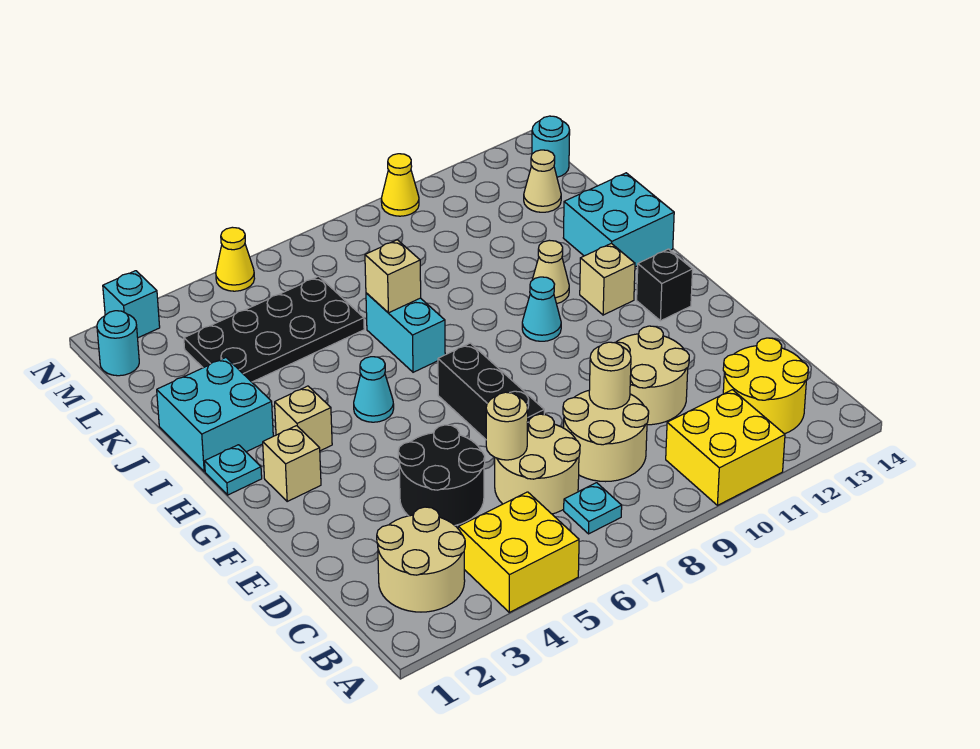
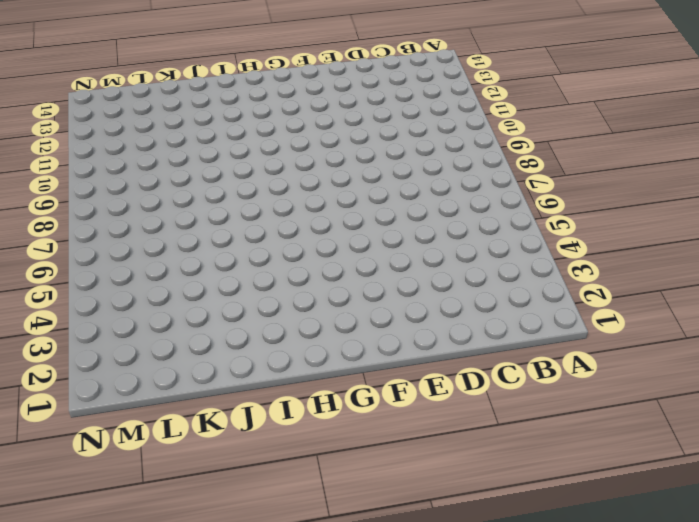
none -> yellow brick A4:B5 level 1
none -> yellow brick A10:B11 level 1
none -> tan round brick B2:C3 level 1
none -> cyan plate B7 level 1

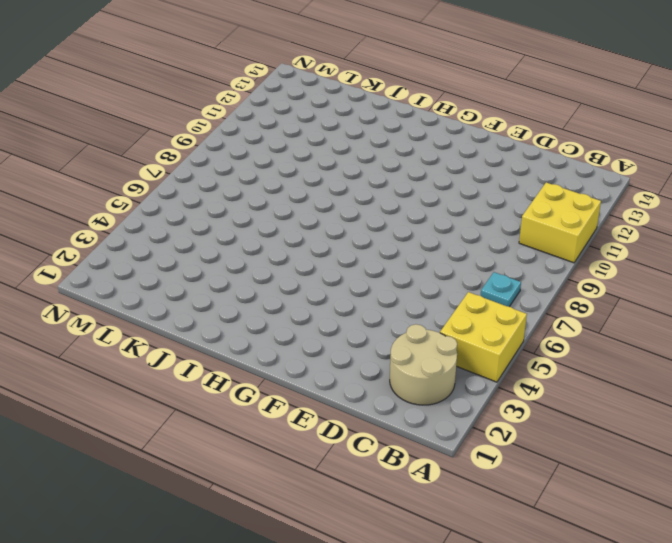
none -> yellow round brick B12:C13 level 1
none -> tan round brick C6:D7 level 1
none -> tan round brick C8:D9 level 1
none -> black round brick D4:E5 level 1

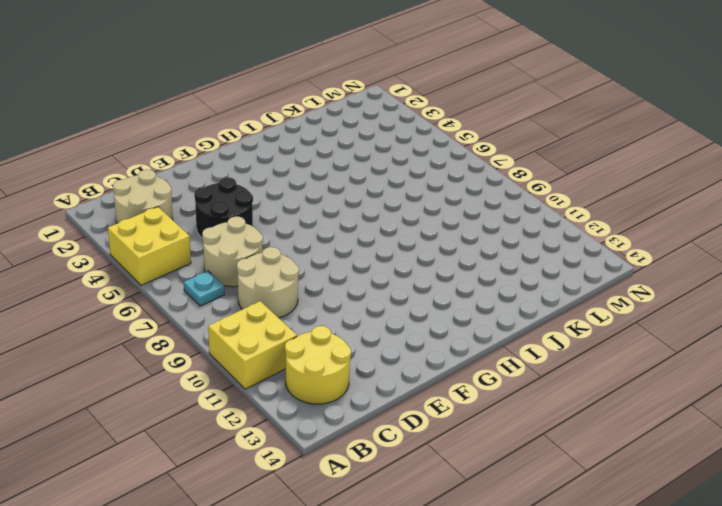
none -> tan round brick D10:E11 level 1
none -> black brick E7:G7 level 1
none -> tan brick G2 level 1
none -> black brick G13 level 1

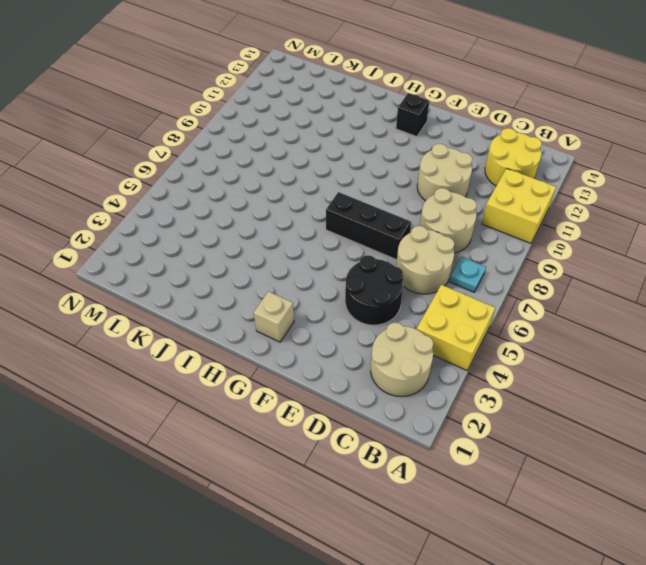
none -> cyan plate H1 level 1
none -> tan brick H3 level 1
none -> cyan cone H5 level 1
none -> cyan cone H10 level 1

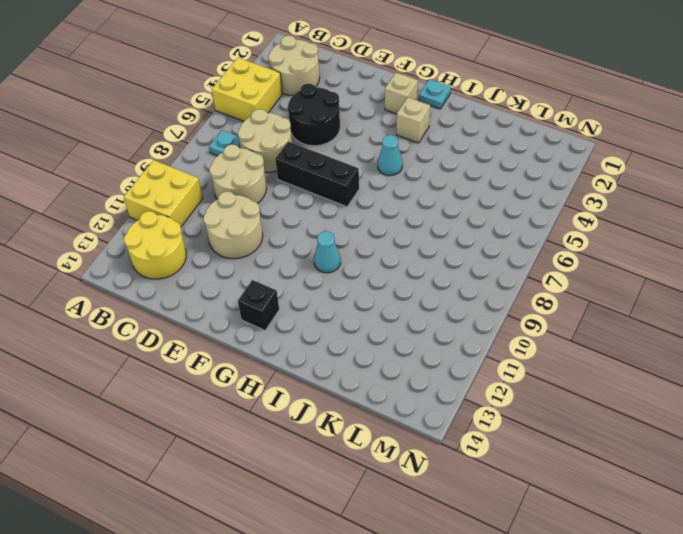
none -> tan brick H12 level 1
none -> cyan brick I1:J2 level 1
none -> cyan brick I7:J7 level 1
none -> tan cone I11 level 1

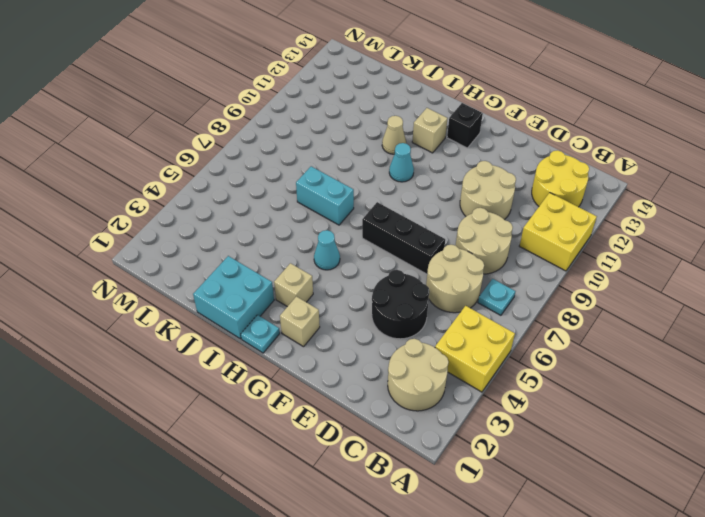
none -> cyan brick I13:J14 level 1
none -> black plate K3:L6 level 1
none -> tan cone L13 level 1
none -> cyan round brick M1 level 1

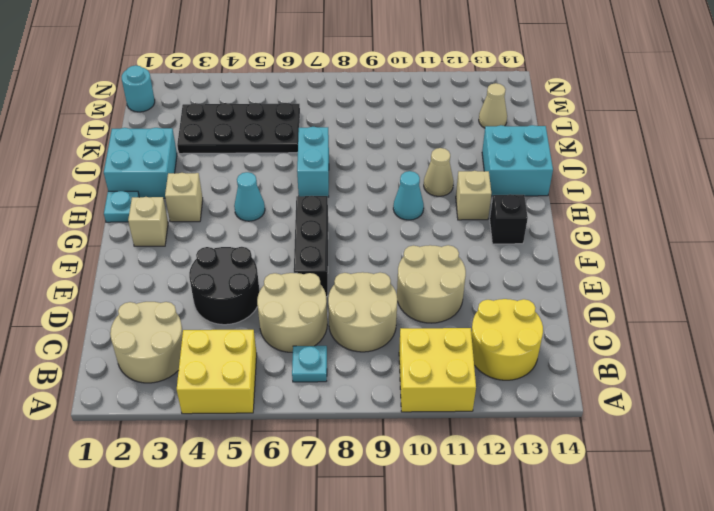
none -> cyan round brick M14 level 1
none -> cyan brick N2 level 1
none -> yellow cone N5 level 1
none -> yellow cone N10 level 1

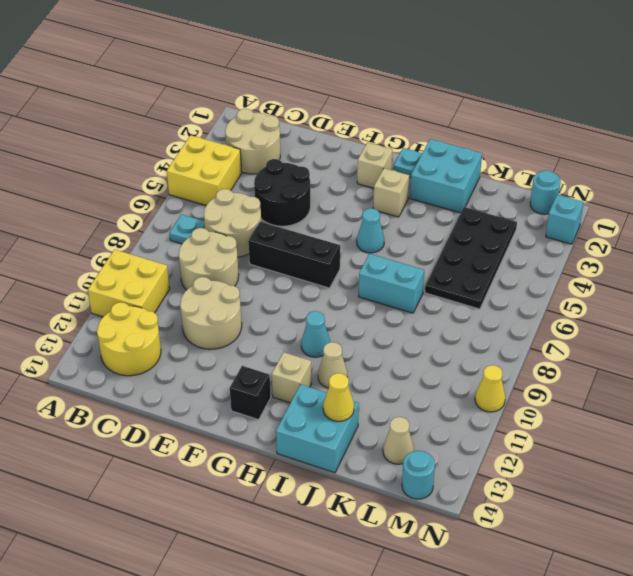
yellow cone J13 level 2 -> yellow cone N5 level 1
none -> tan round brick D6 level 2
none -> tan round brick D9 level 2
none -> tan brick J7 level 2

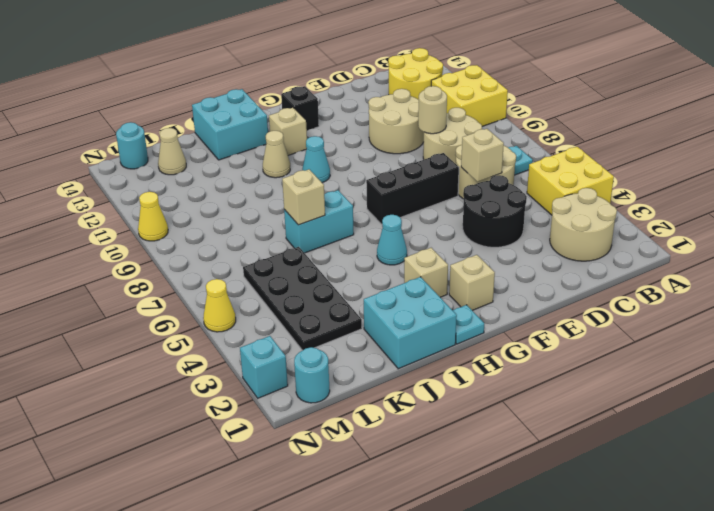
tan brick D6 level 2 -> tan round brick D6 level 2

